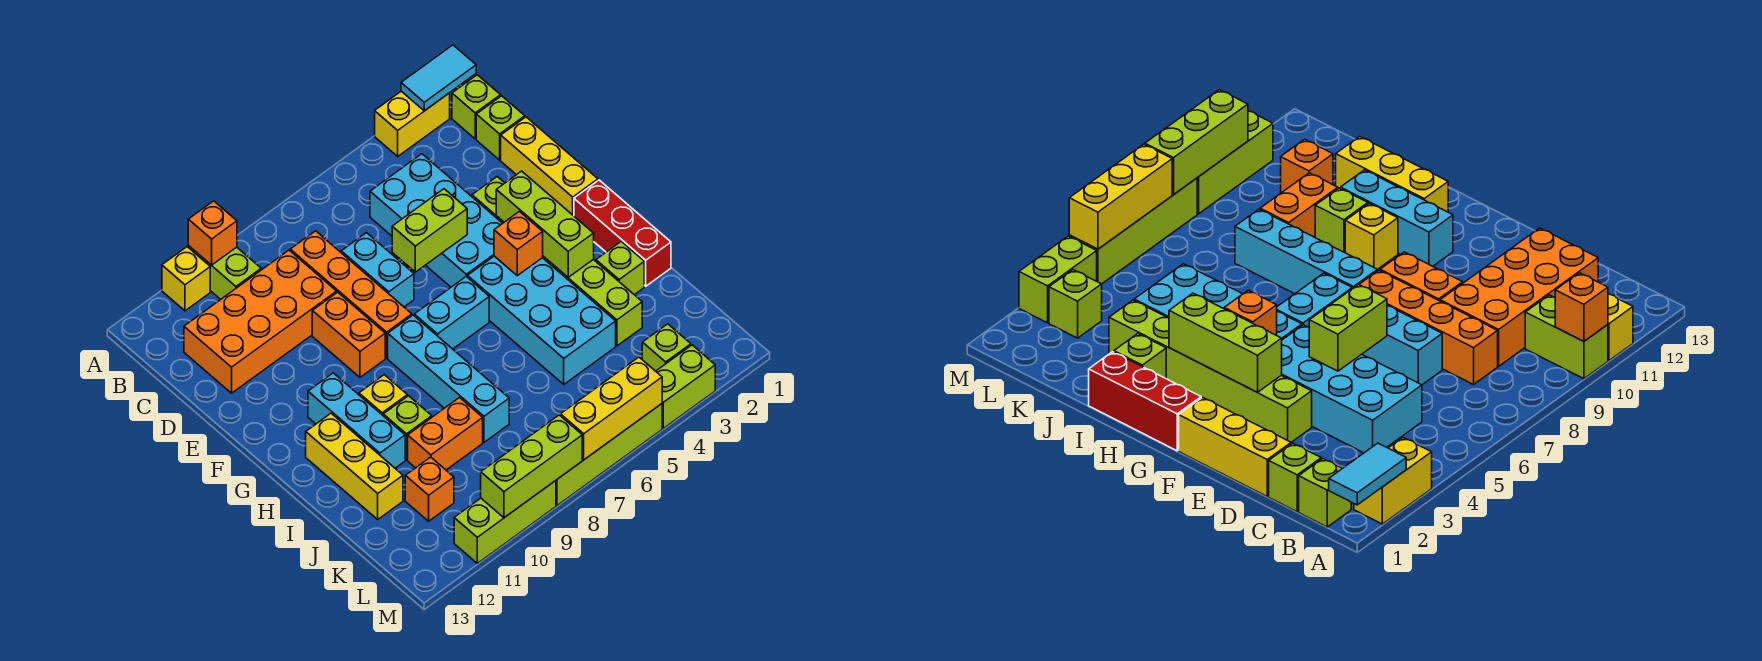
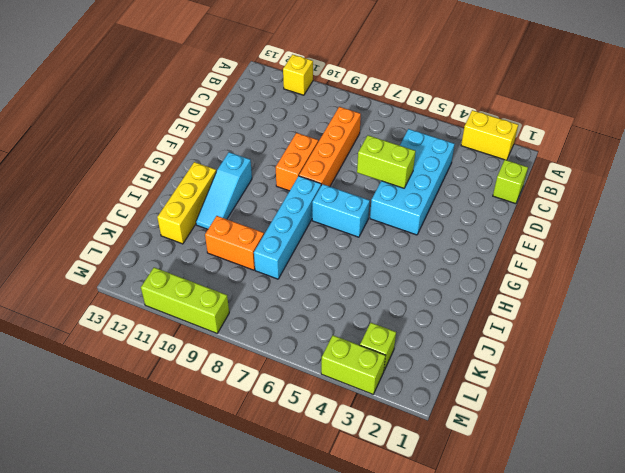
cyan slope G11:I11 level 1 top G -> cyan brick G11:I11 level 1
none -> lime brick A10:B10 level 1
none -> lime brick B1 level 1
none -> orange brick C9:D12 level 1
none -> yellow brick D1:F1 level 1

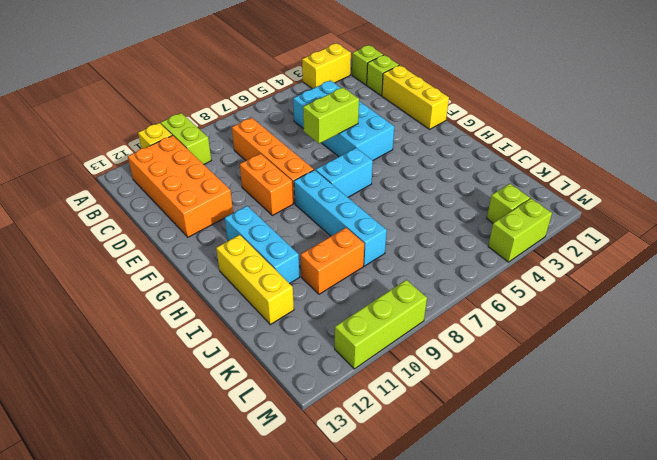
orange brick B11:E12 level 1 -> orange brick C9:D12 level 1
none -> cyan brick D7:E7 level 1
none -> lime brick E3:J3 level 1
none -> red brick G1:I1 level 1
none -> cyan brick G4:J5 level 1

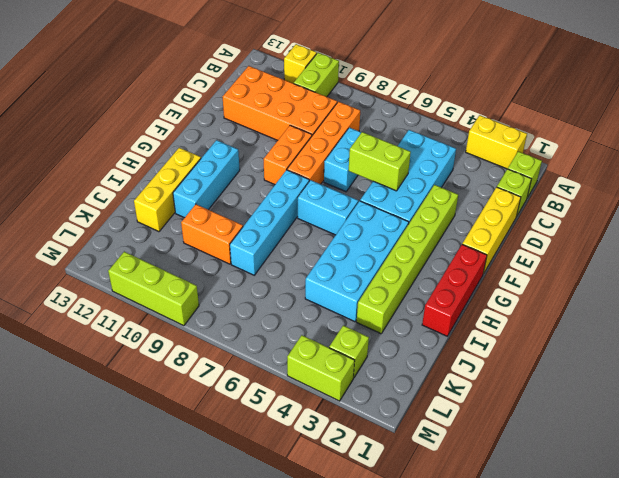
none -> yellow brick H10 level 1
none -> lime brick I2 level 1
none -> lime brick I10 level 1
none -> orange brick K11 level 1

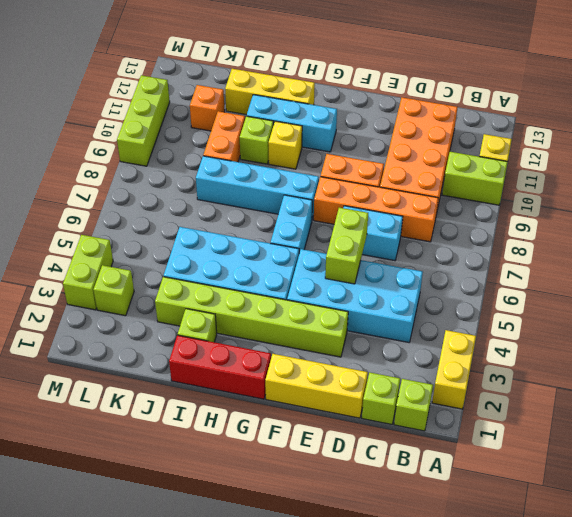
none -> lime brick M5:M8 level 1
none -> cyan tile A1:A2 level 2
none -> orange brick A10 level 2
none -> lime brick F3:H3 level 2

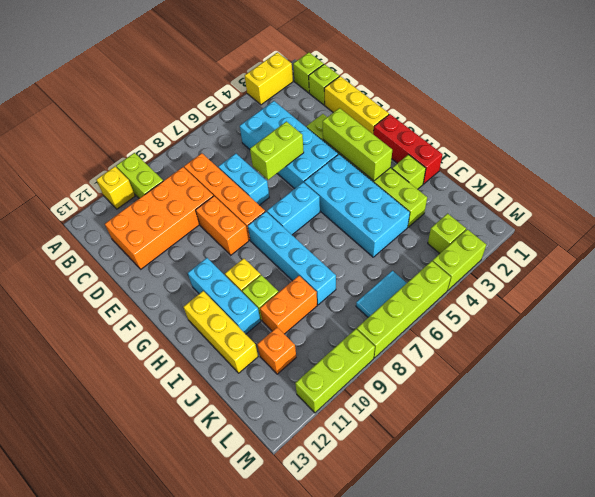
cyan tile L6:L7 level 1 -> cyan tile A1:A2 level 2
none -> orange brick A10 level 2
none -> orange brick G4 level 2
none -> yellow brick M5:M7 level 2
none -> lime brick M8:M10 level 2

